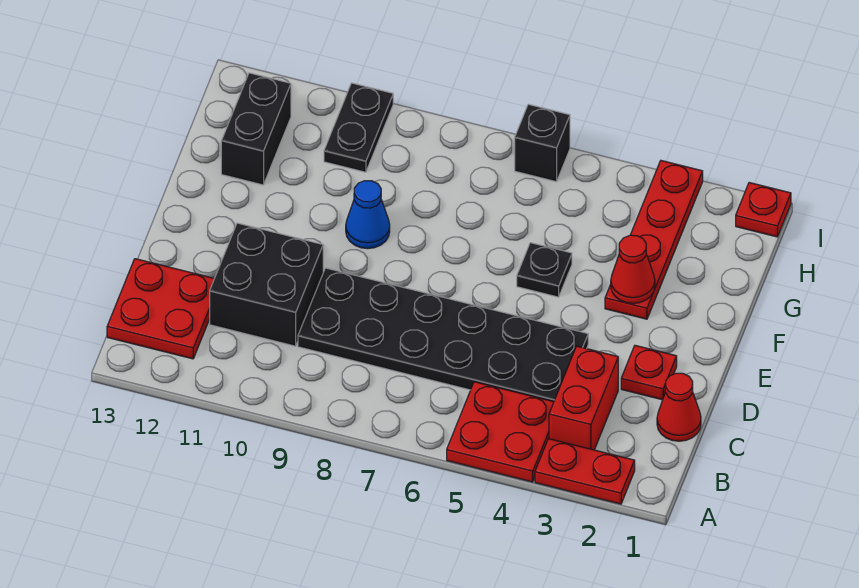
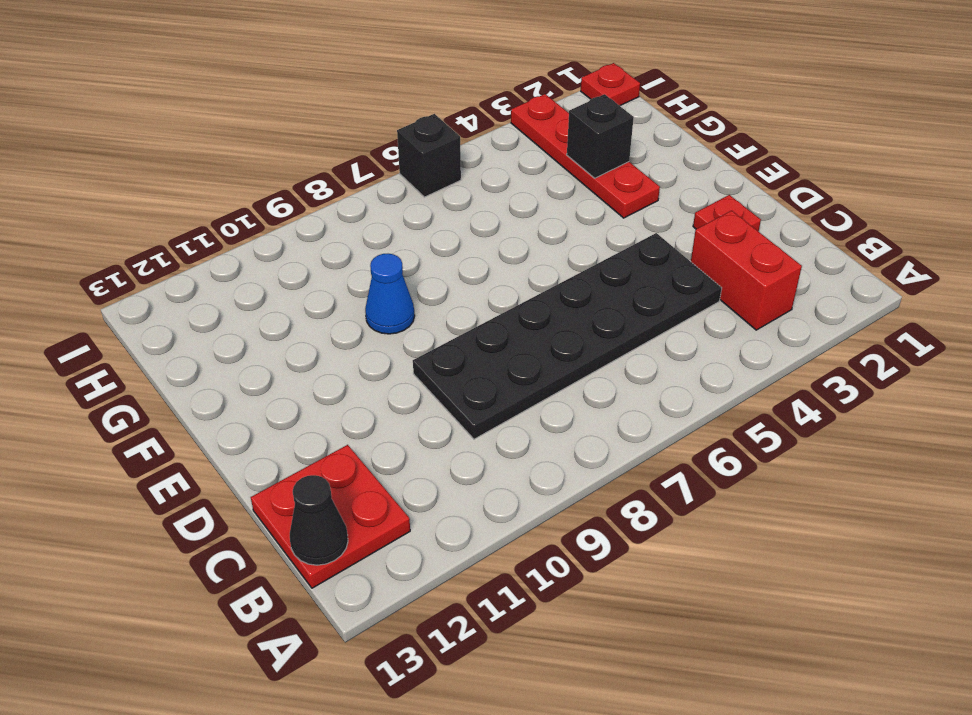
black cone B13 level 2 -> none
black brick G3 level 2 -> none
none -> red plate A2:A3 level 1
none -> red plate A4:B5 level 1
none -> red cone C1 level 1

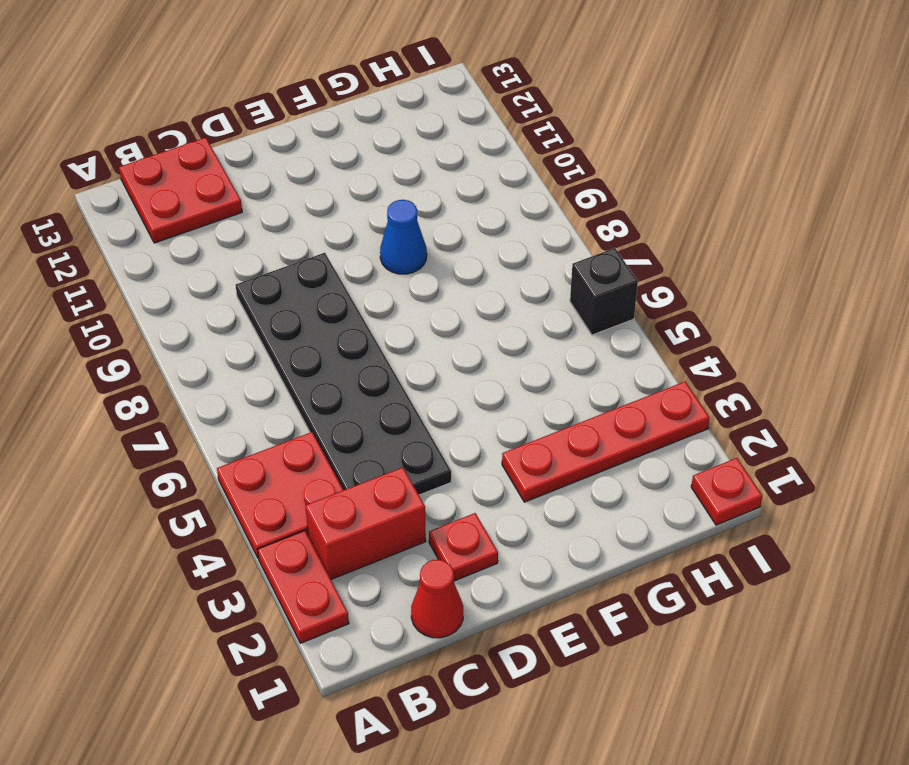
none -> black brick C10:D11 level 1
none -> black plate F5 level 1
none -> black brick G12:H12 level 1

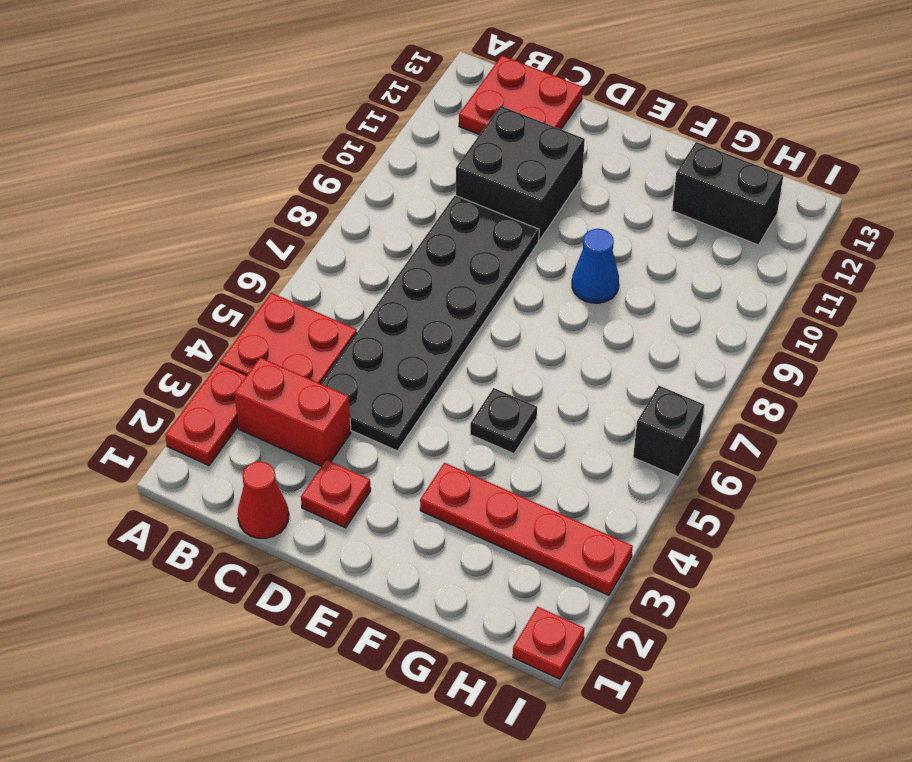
none -> black plate H10:I10 level 1
none -> red cone F3 level 2

